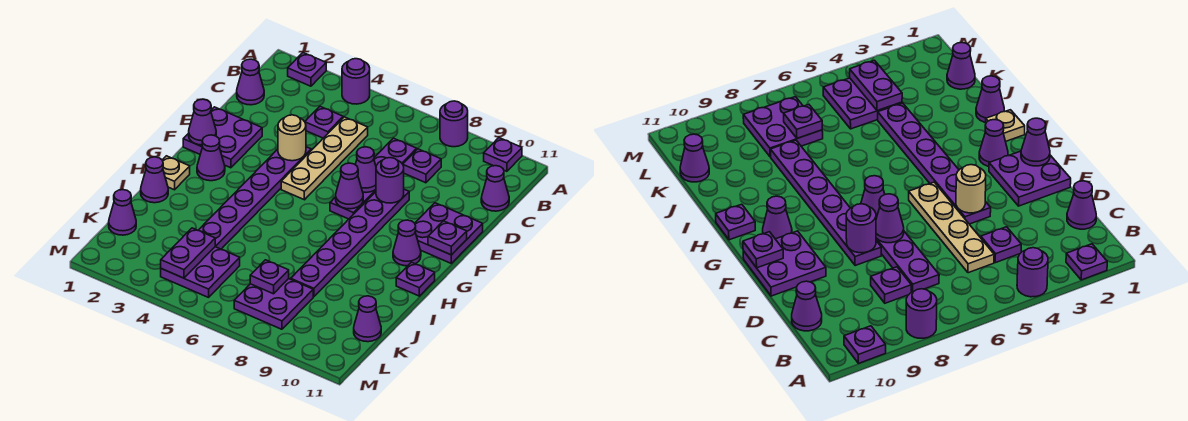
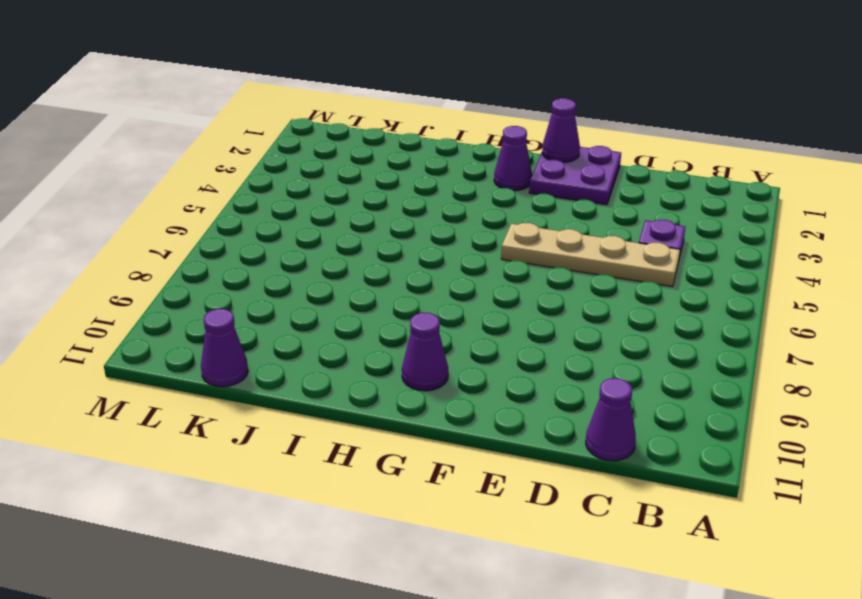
none -> purple plate A2 level 1
none -> purple round brick A4 level 1
none -> purple round brick A8 level 1
none -> purple plate A10 level 1

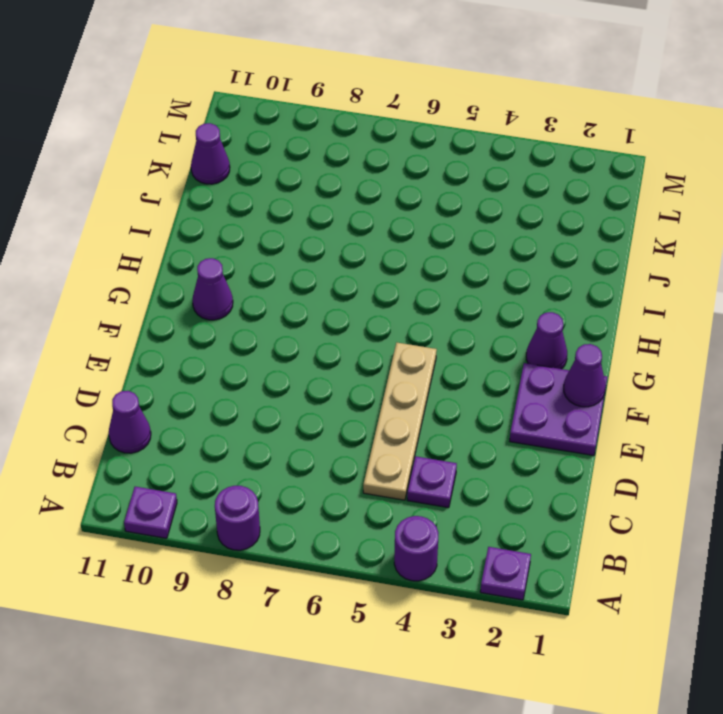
none -> purple cone C1 level 1
none -> purple plate C7:F7 level 1
none -> purple plate C8 level 1
none -> purple plate E4:J4 level 1

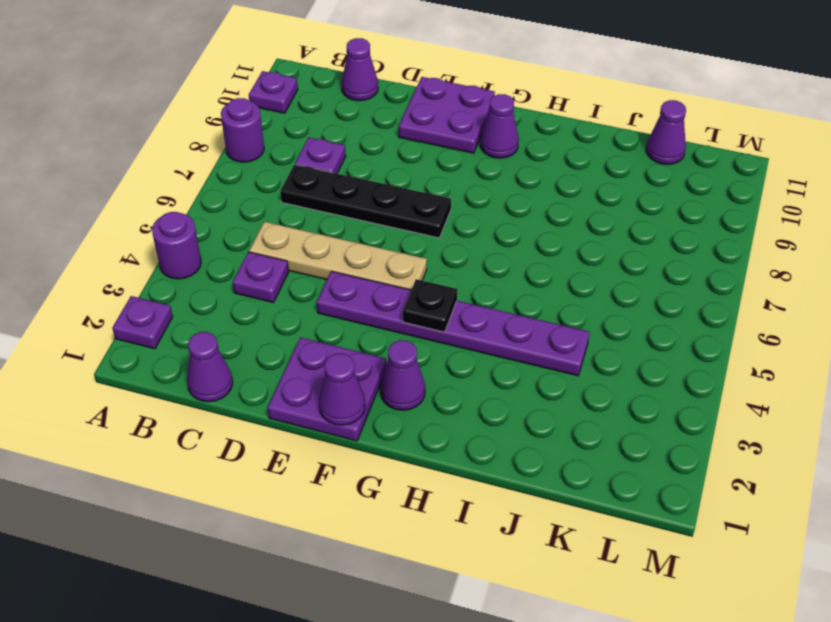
black plate C7:F7 level 1 -> purple plate C7:F7 level 1
black plate G4 level 2 -> none
none -> purple plate E8:J8 level 1
none -> tan plate H1 level 1
none -> purple plate H11 level 1
none -> purple cone I1 level 1

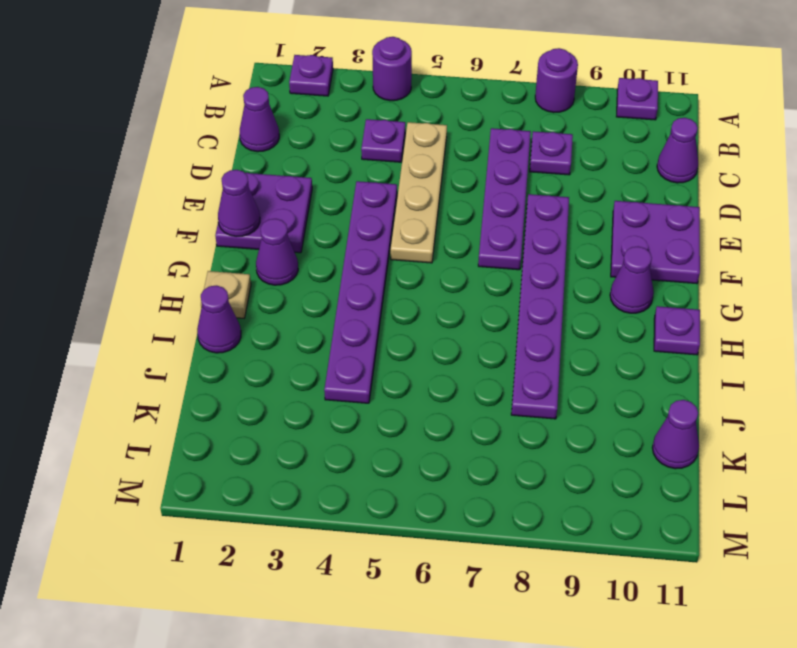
none -> purple cone K1 level 1
none -> purple plate K4:L5 level 1
none -> purple plate K7:L8 level 1
none -> tan round brick E4 level 2

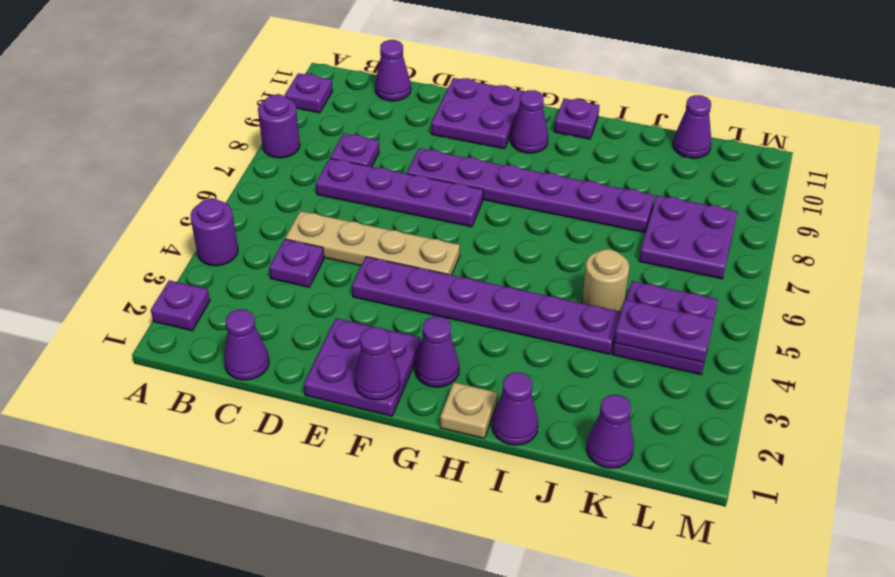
tan round brick J5 level 1 -> tan round brick E4 level 2
none -> purple cone E7 level 2
none -> purple round brick E8 level 2
none -> purple cone F7 level 2
none -> purple plate F11 level 2

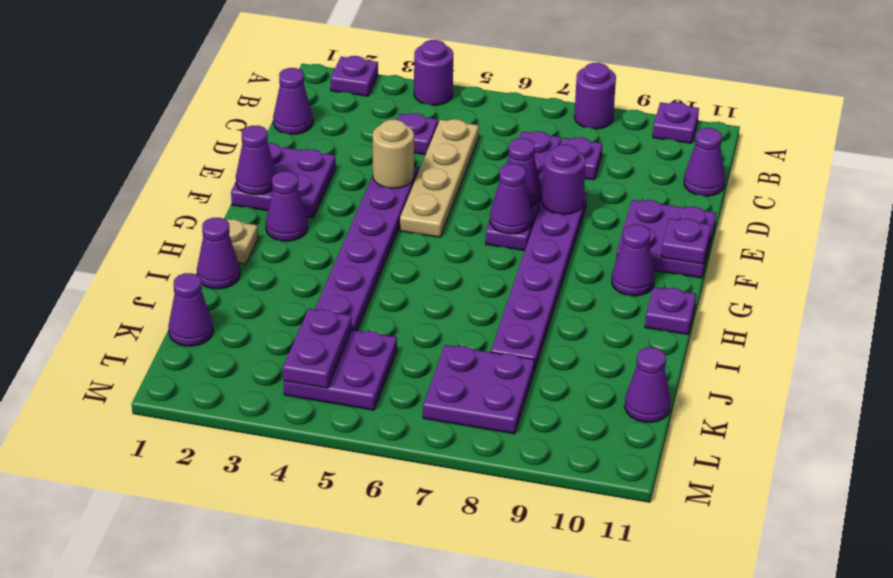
none -> purple plate K7 level 2

